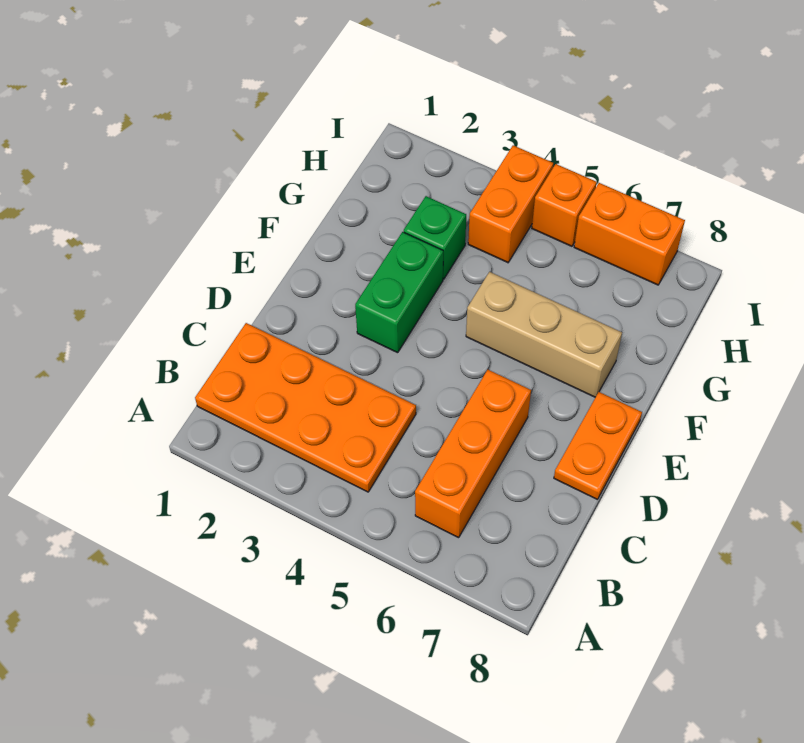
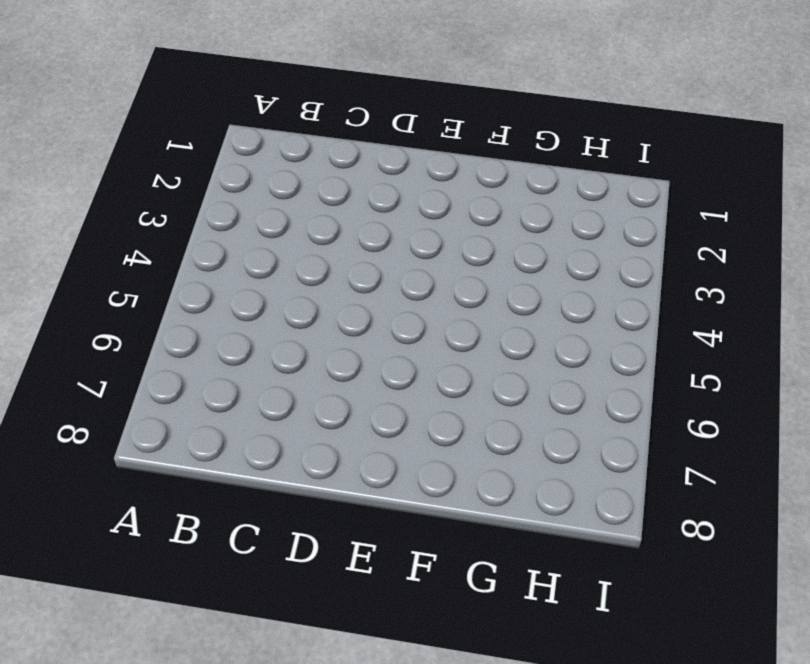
none -> orange plate B1:C4 level 1
none -> orange brick B6:D6 level 1

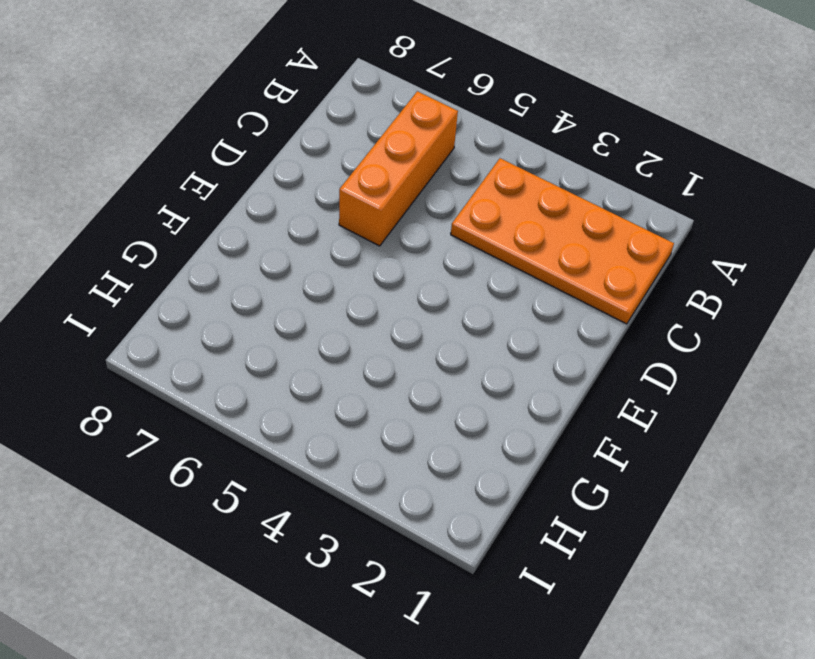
none -> orange plate D8:E8 level 1
none -> green brick E3:F3 level 1

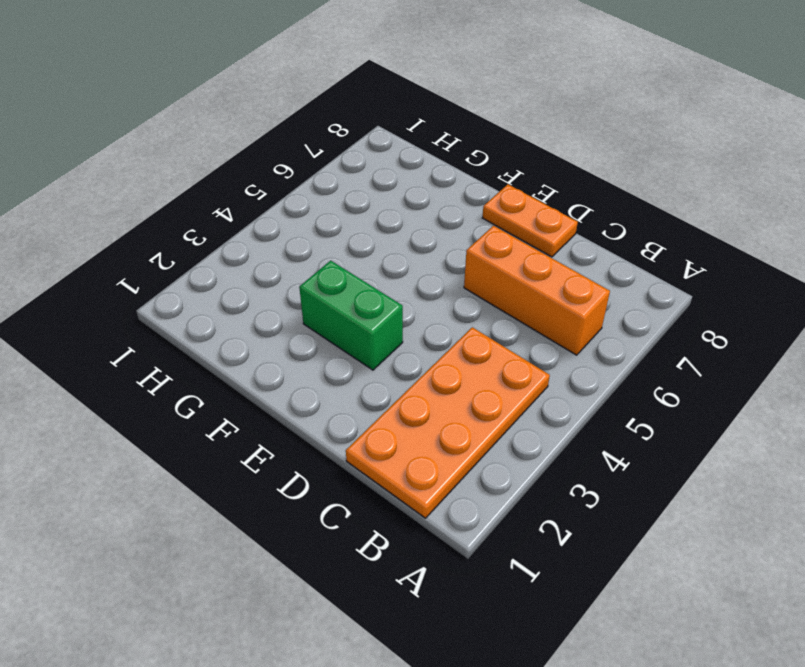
none -> tan brick F5:F7 level 1
none -> green brick G3 level 1

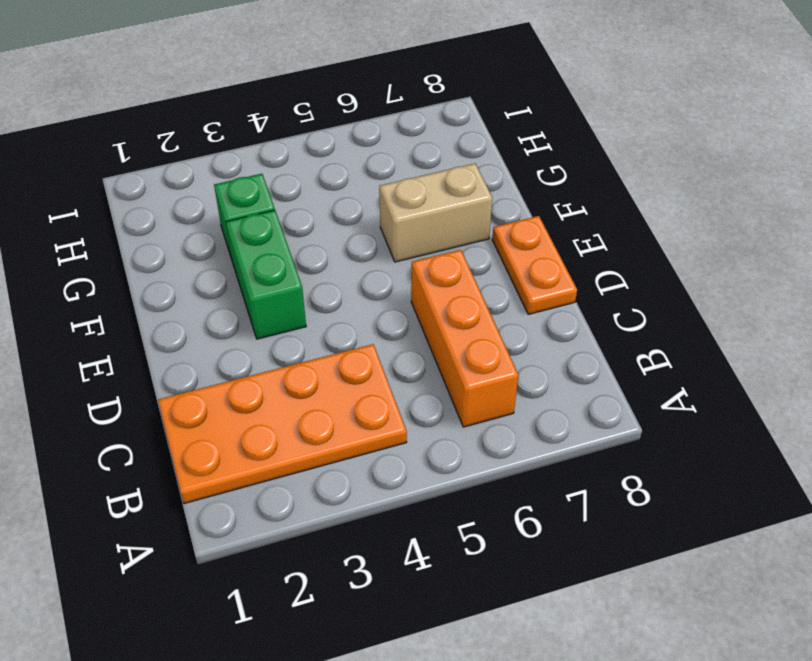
tan brick F6:F7 level 1 -> tan brick F5:F7 level 1
none -> orange brick H4:I4 level 1
none -> orange brick I5 level 1

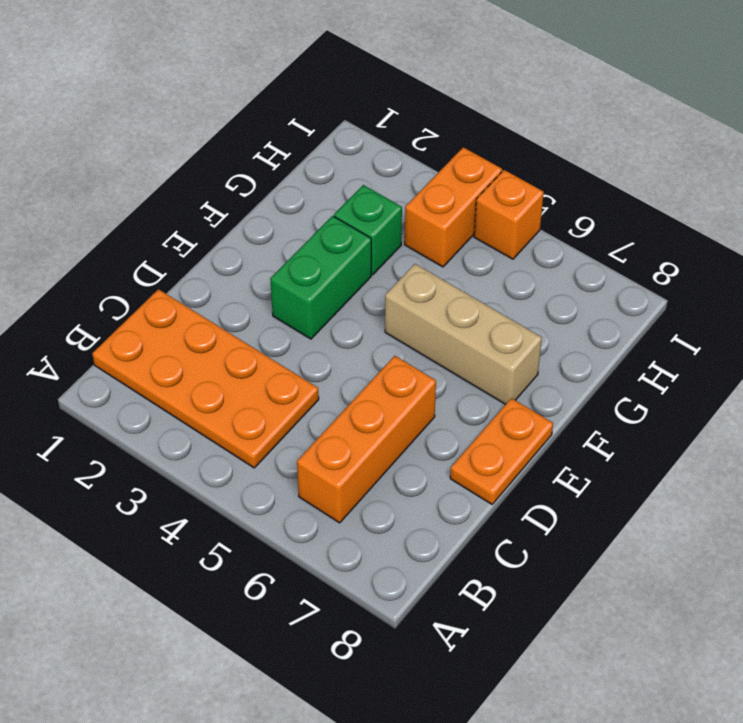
none -> orange brick I6:I7 level 1

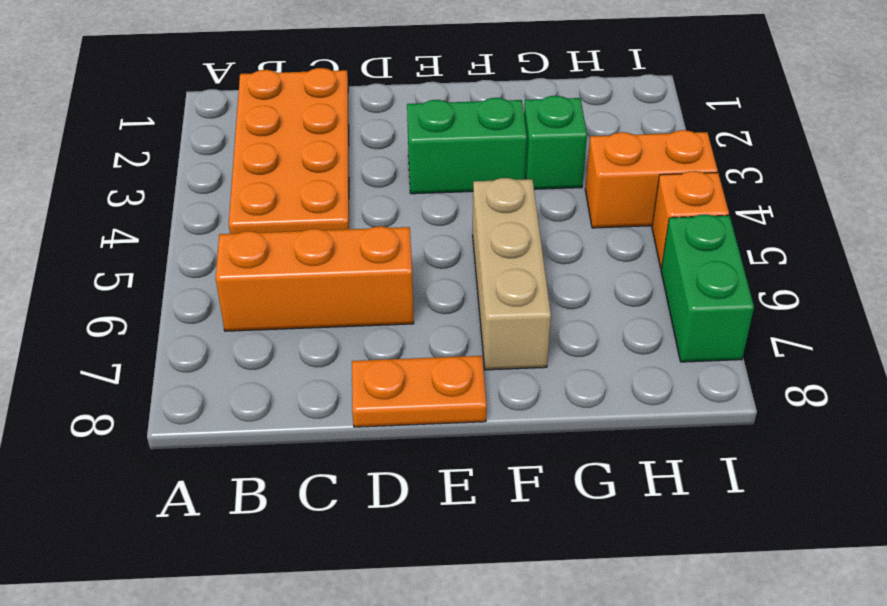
green brick I6:I7 level 1 -> orange brick I6:I7 level 1

